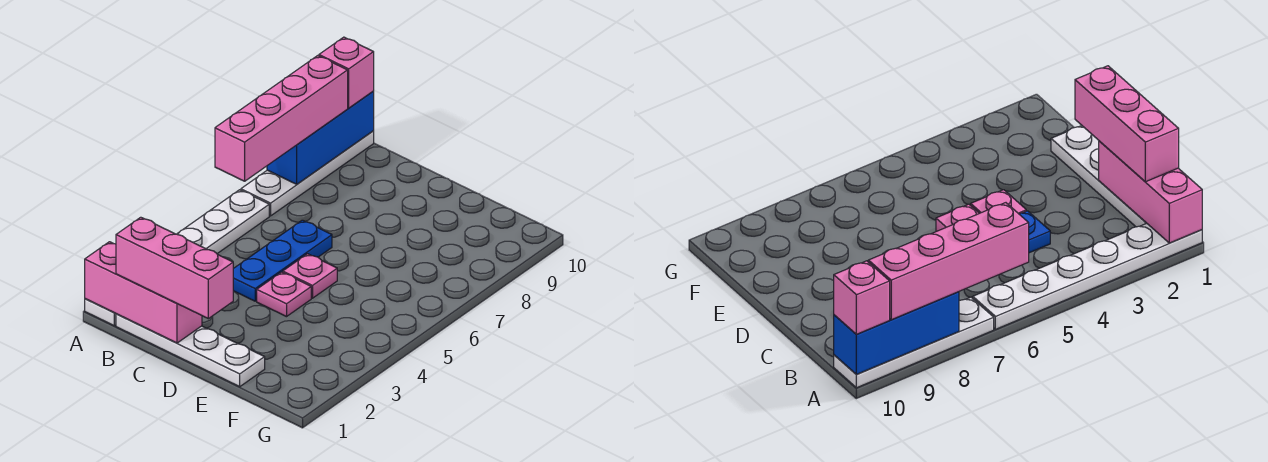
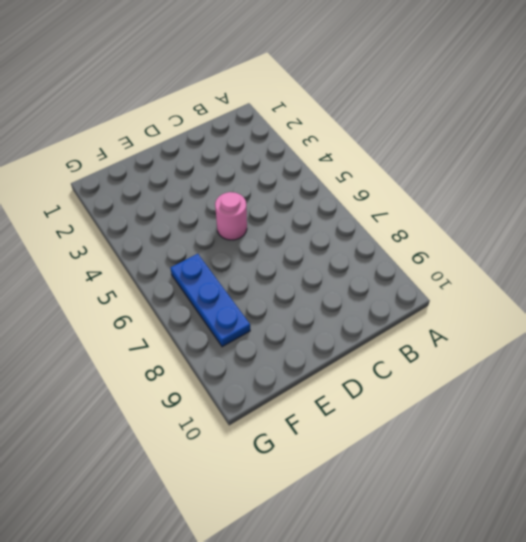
pink round brick D5 level 1 -> pink plate D5 level 1
blue plate F6:F8 level 1 -> blue plate C4:C6 level 1
none -> white plate A1:A6 level 1
none -> white plate A7:A10 level 1

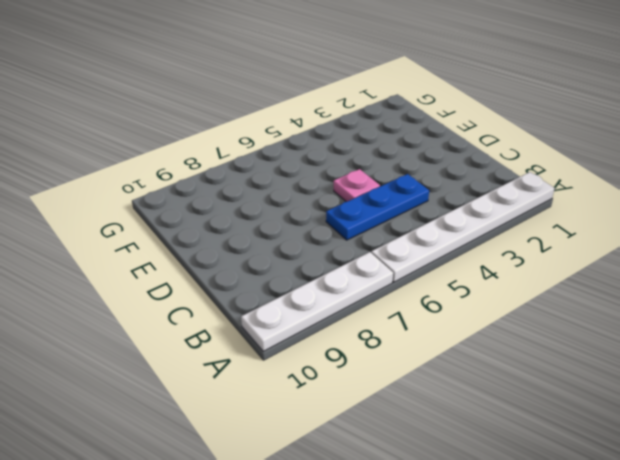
none -> white plate B1:E1 level 1
none -> pink plate D4 level 1

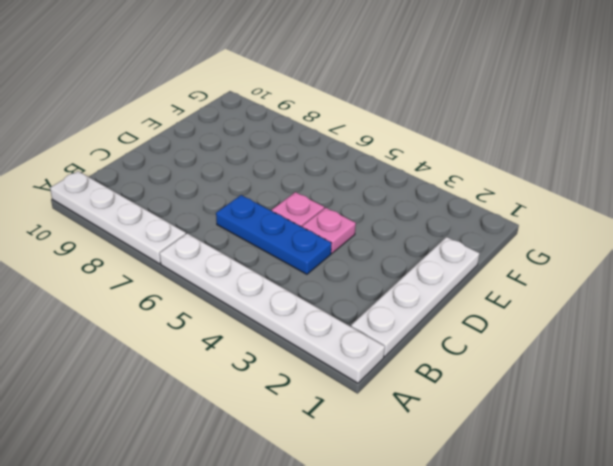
none -> pink brick A1:C1 level 2
none -> blue brick A8:A10 level 2

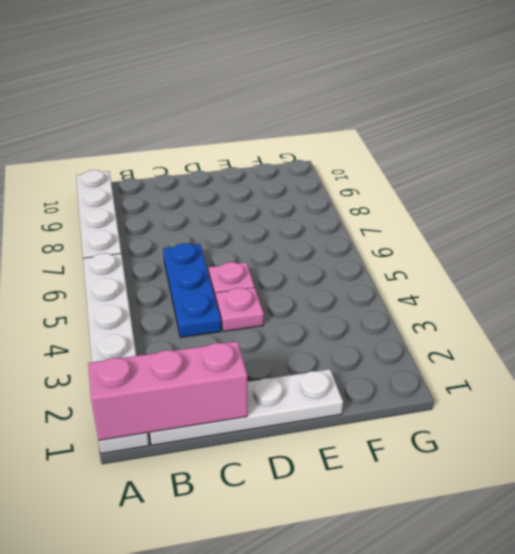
none -> blue brick A8:A10 level 2
none -> pink brick A6:A9 level 3

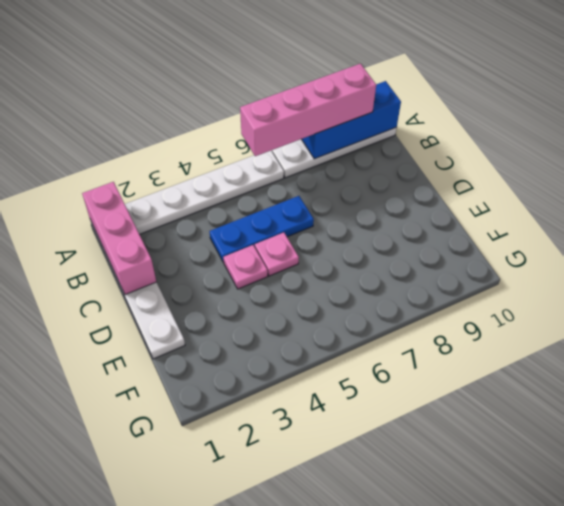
none -> pink brick A10 level 3
none -> pink brick B1:D1 level 3

